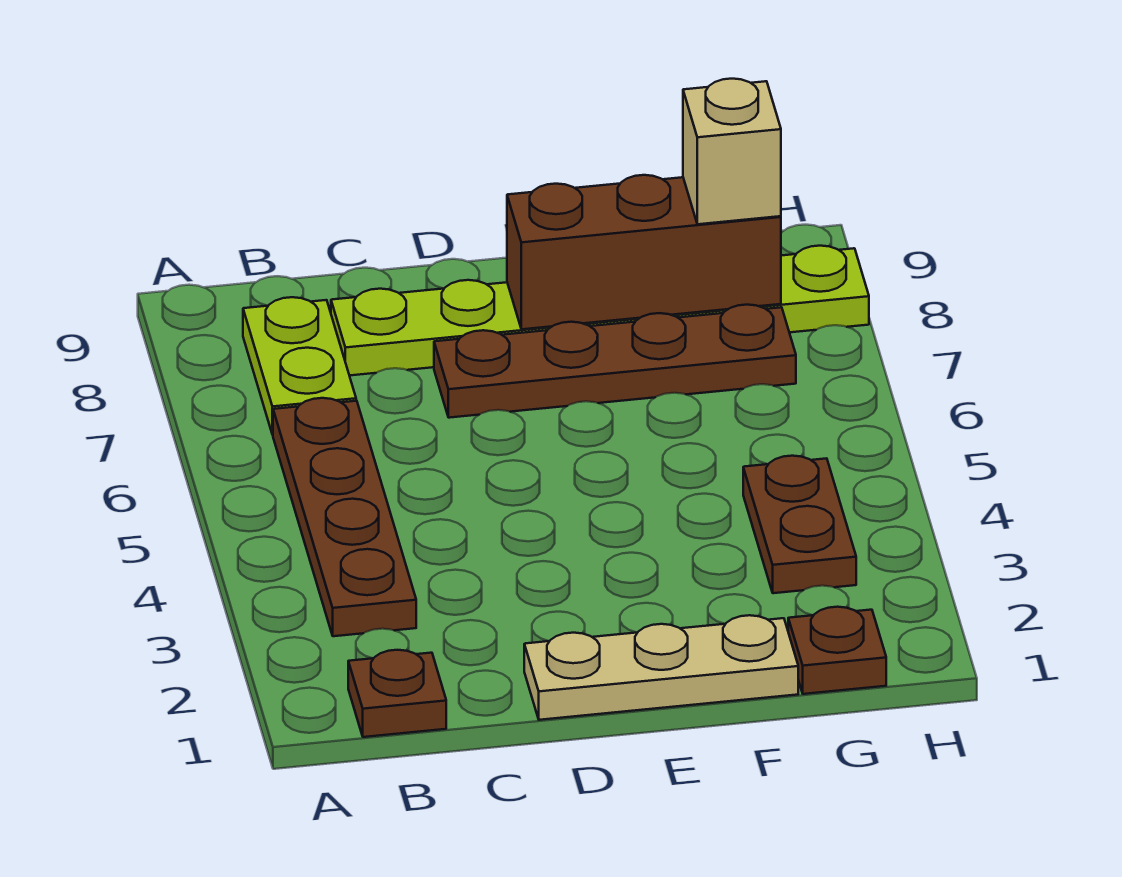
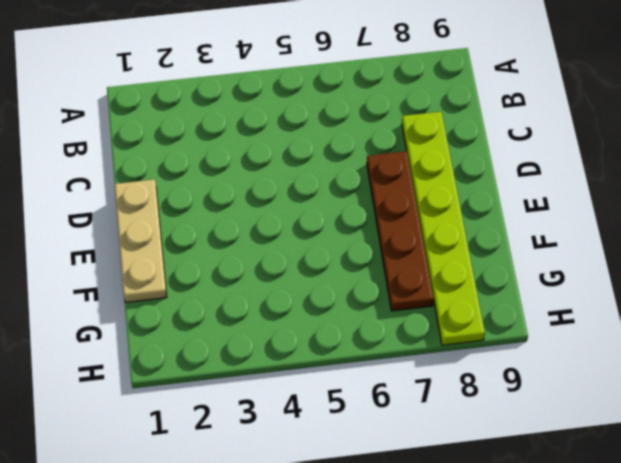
none -> brown plate B1 level 1
none -> brown plate B3:B6 level 1

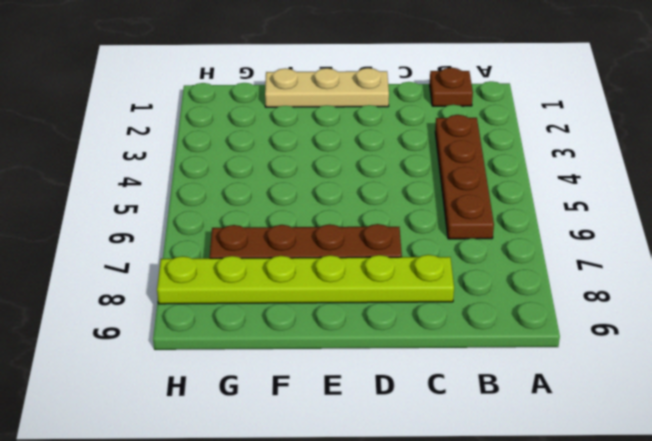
none -> lime plate B7:B8 level 1
none -> brown plate G1 level 1

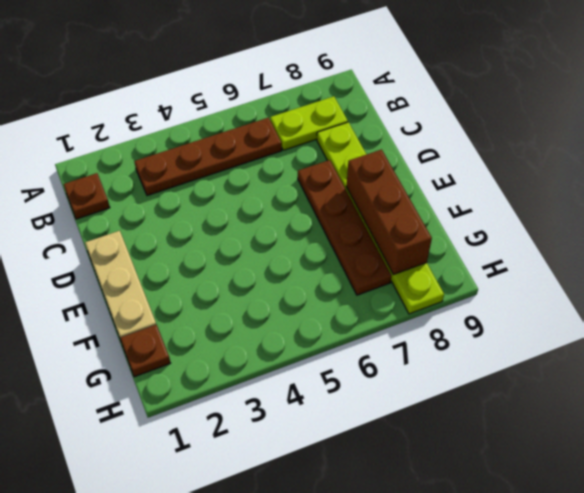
none -> brown plate G3:G4 level 1
none -> tan brick G8 level 3

